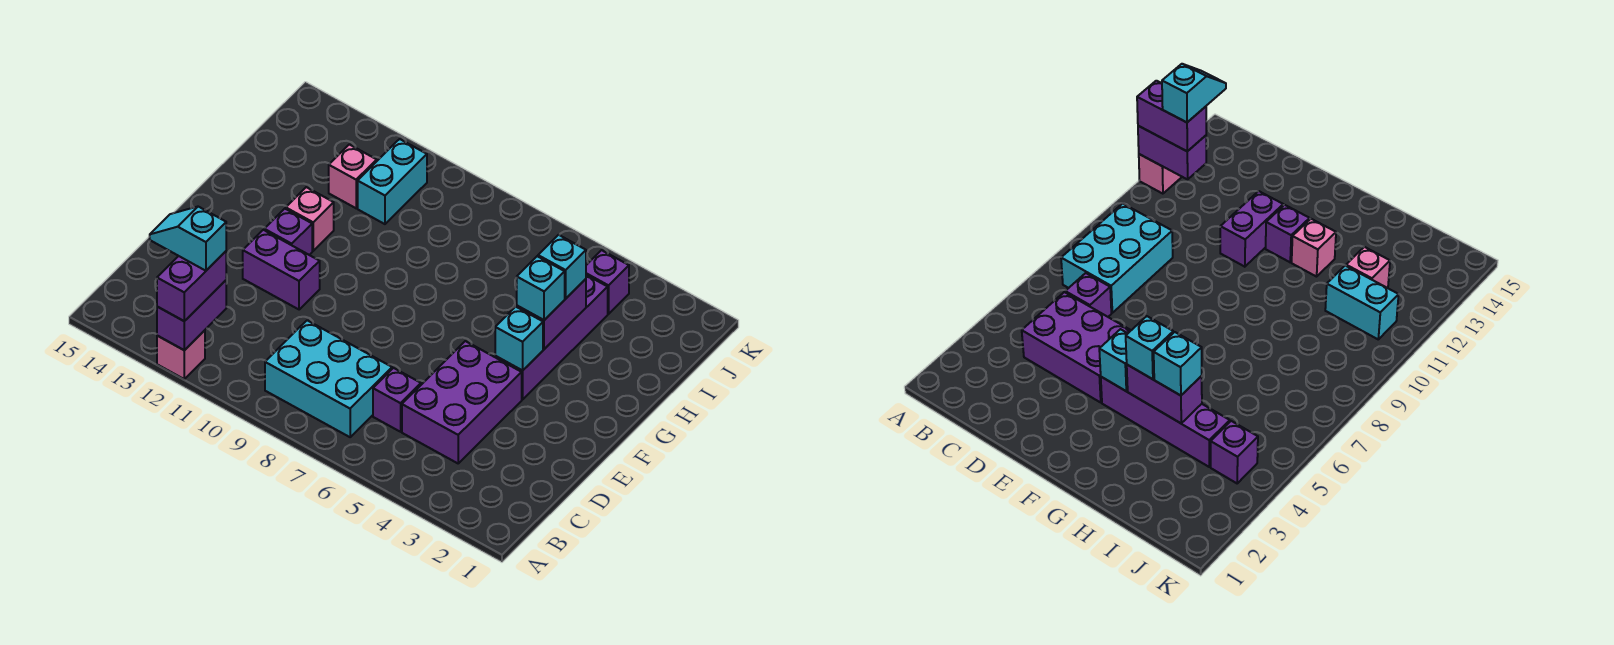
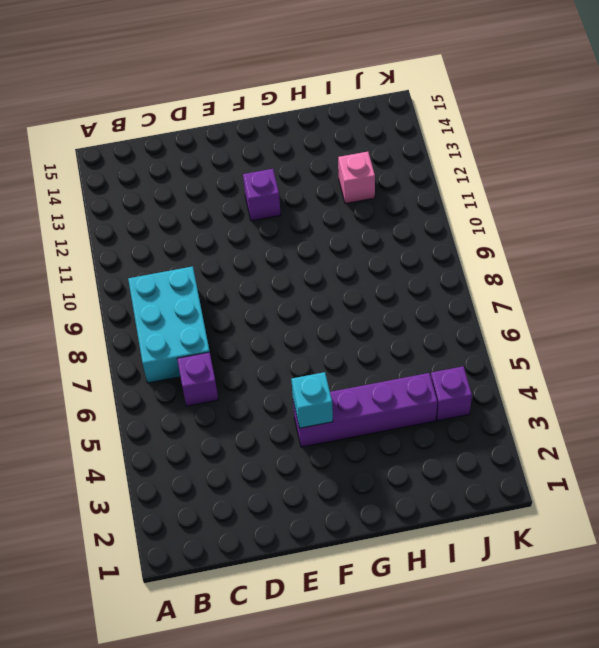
none -> pink brick A12 level 1
none -> purple brick C4:E5 level 1
none -> purple brick E11:E12 level 1

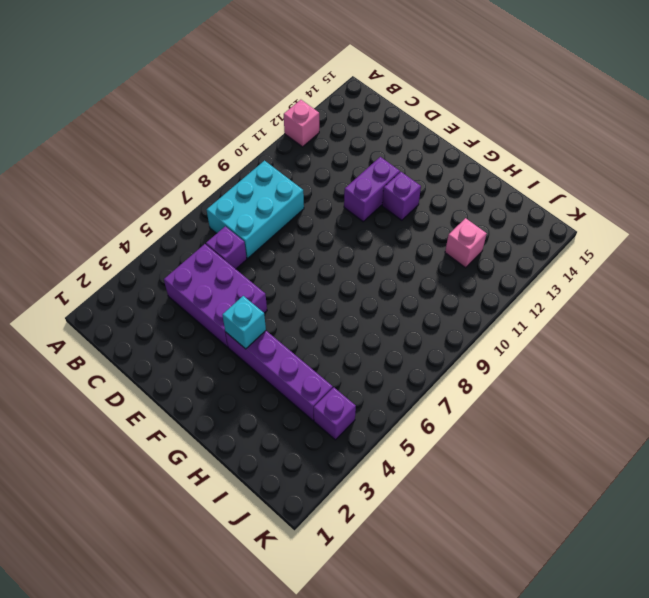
none -> pink brick G12 level 1
none -> cyan brick I11:J11 level 1
none -> purple brick A12:B12 level 2

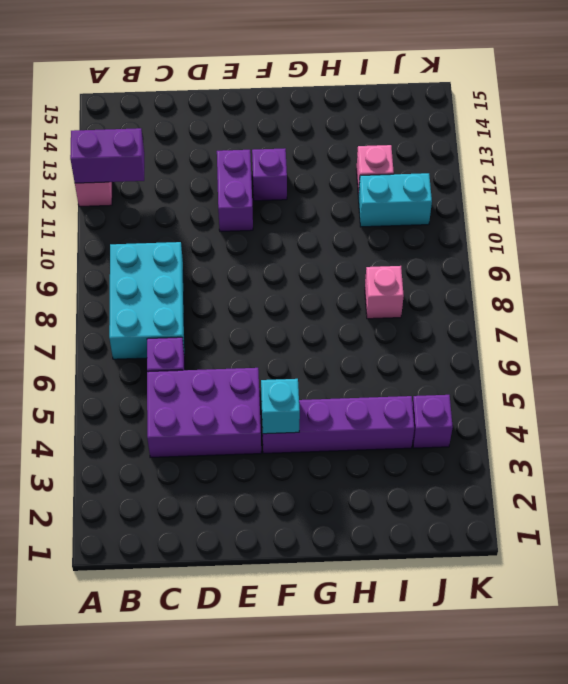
pink brick I8 level 1 -> pink brick G12 level 1
none -> purple brick G4:H4 level 2
none -> purple brick A12:B12 level 3
none -> cyan brick G4 level 3

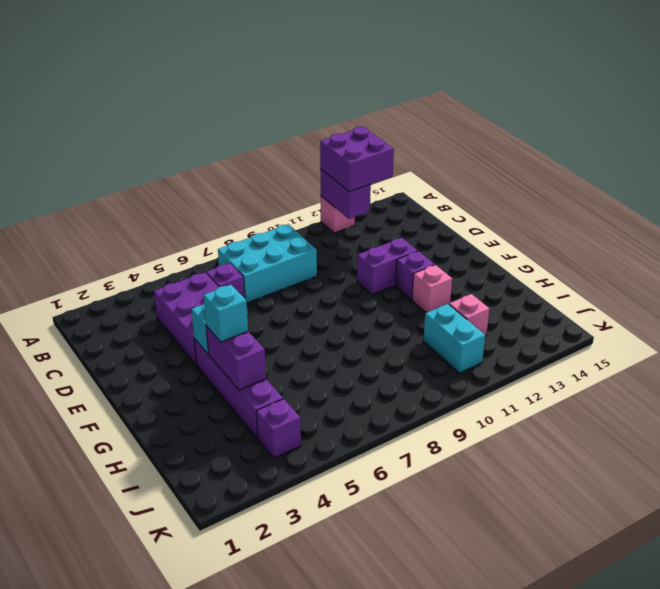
purple brick A12:B13 level 3 -> purple brick A12:B12 level 3
none -> cyan brick H4 level 3
none -> cyan slope B12:B13 level 4 top 12

